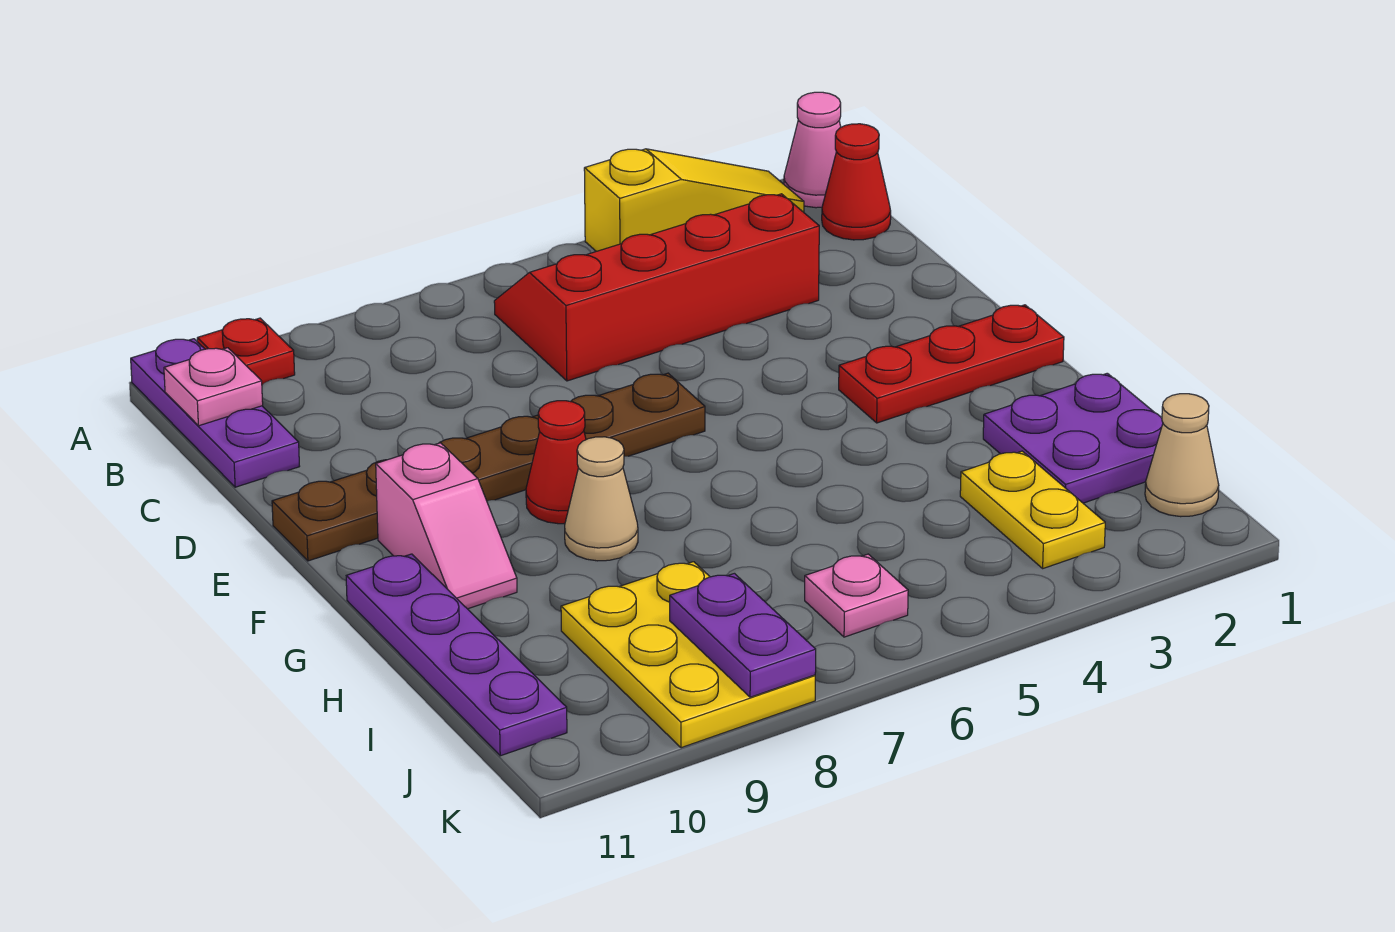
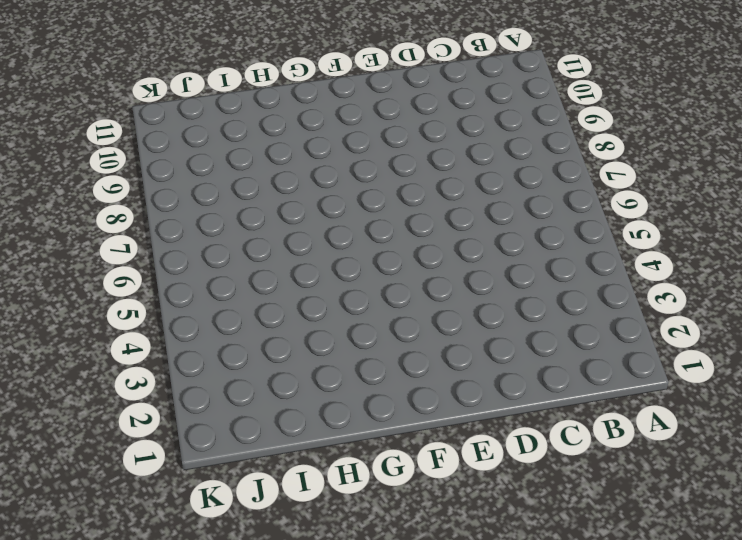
none -> pink cone A1 level 1
none -> yellow slope A2:A4 level 1 top 4
none -> red plate A10 level 1

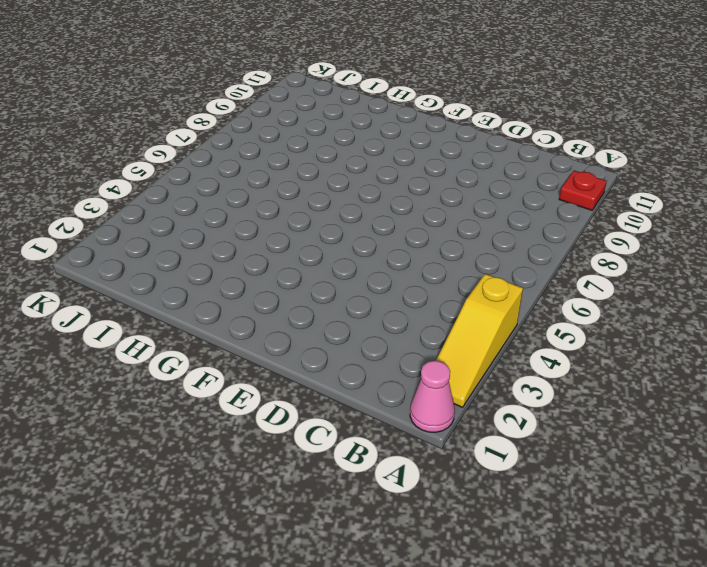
none -> purple plate A11:C11 level 1
none -> red cone B1 level 1
none -> red slope B3:C6 level 1 top C

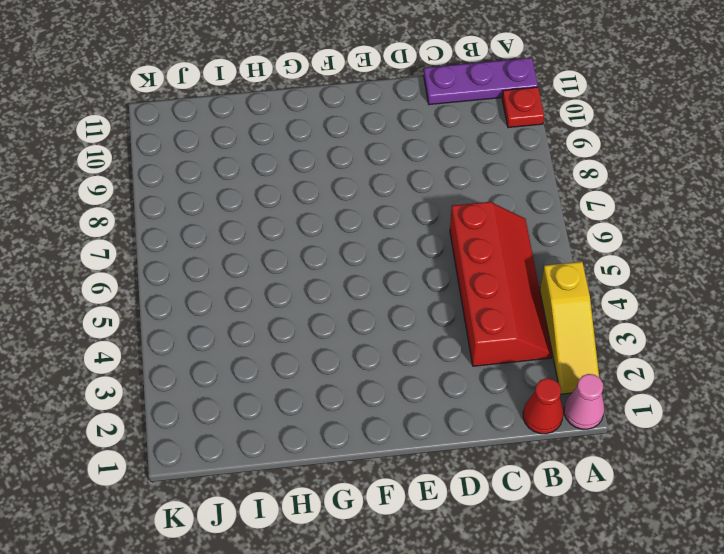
none -> brown plate E6:E11 level 1
none -> red plate F1:F3 level 1
none -> red cone F8 level 1

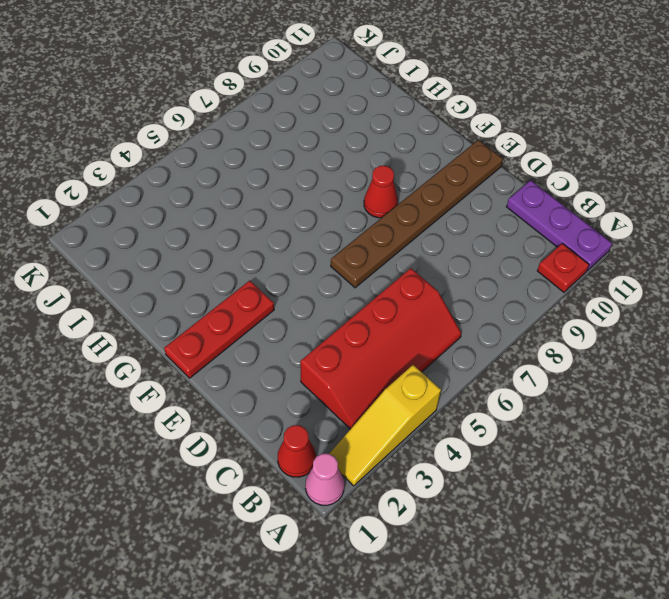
none -> pink slope F10:G10 level 1 top F
none -> tan cone G8 level 1
none -> purple plate G11:J11 level 1

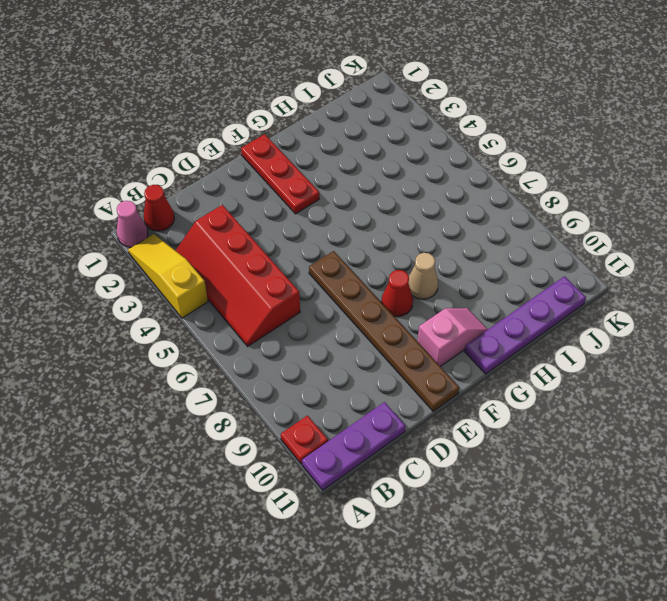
none -> purple plate H1:I2 level 1
none -> yellow plate I3:J3 level 1
none -> yellow plate I8:K9 level 1

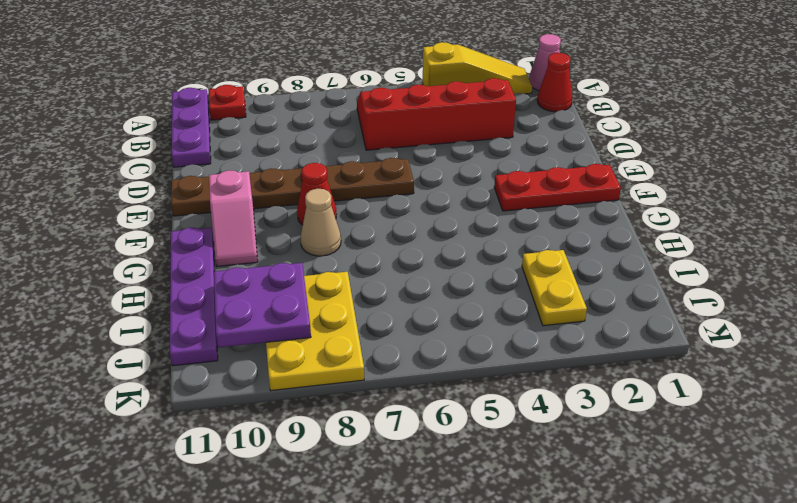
purple plate I9:J10 level 2 -> purple plate H1:I2 level 1
none -> tan cone J1 level 1
none -> pink plate J6 level 1
none -> pink plate B11 level 2

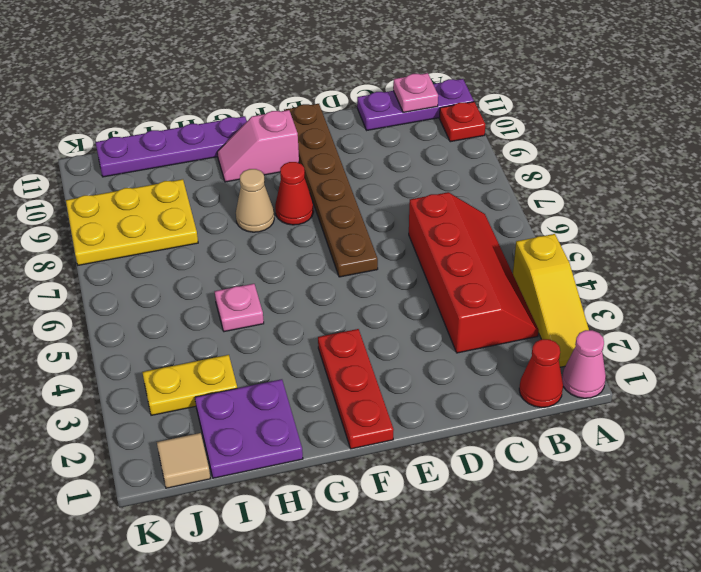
pink plate H5 level 1 -> pink plate J6 level 1
tan tile J1 level 1 -> tan cone J1 level 1
none -> purple plate J8:K8 level 2

